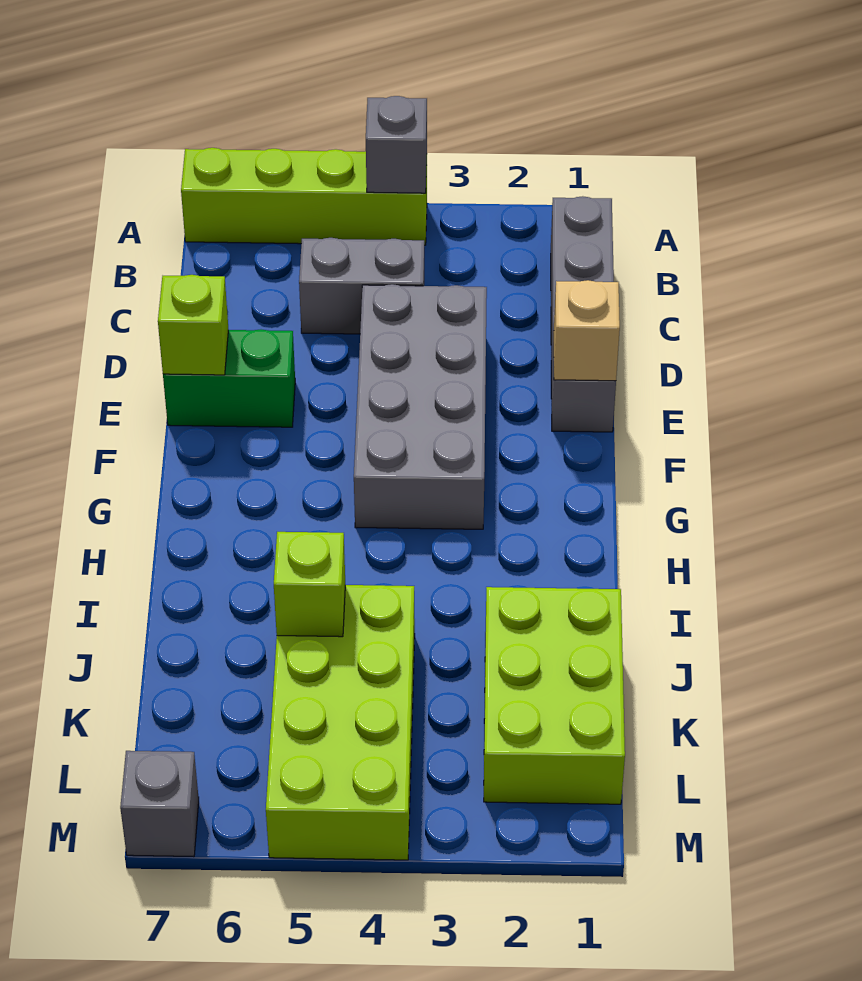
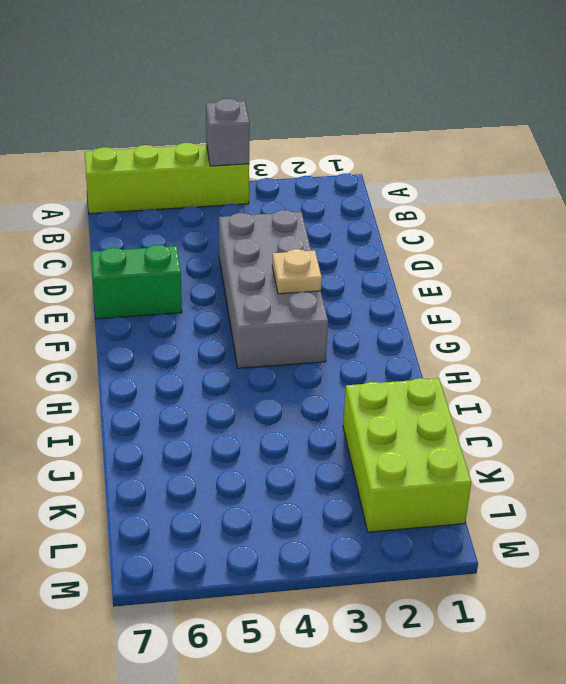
tan plate F3 level 2 -> none
none -> grey brick B1:E1 level 1
none -> grey brick C4:C5 level 1
none -> lime brick J4:M5 level 1

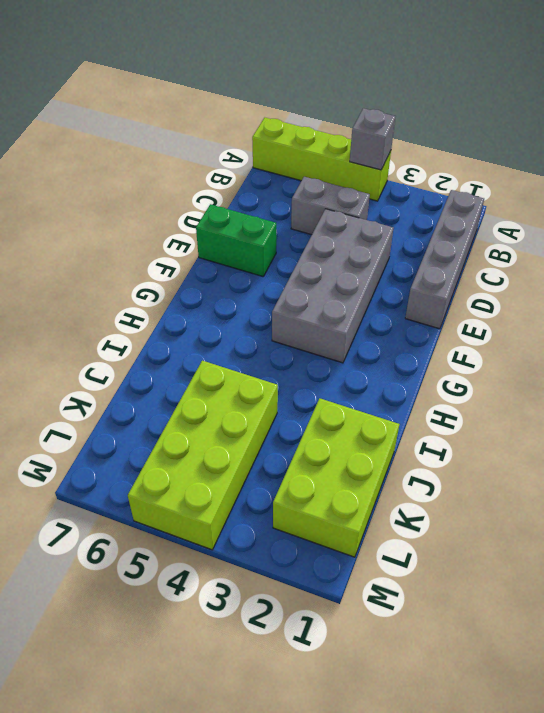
none -> grey brick M7 level 1
none -> tan brick E1 level 2
none -> lime brick E7 level 2

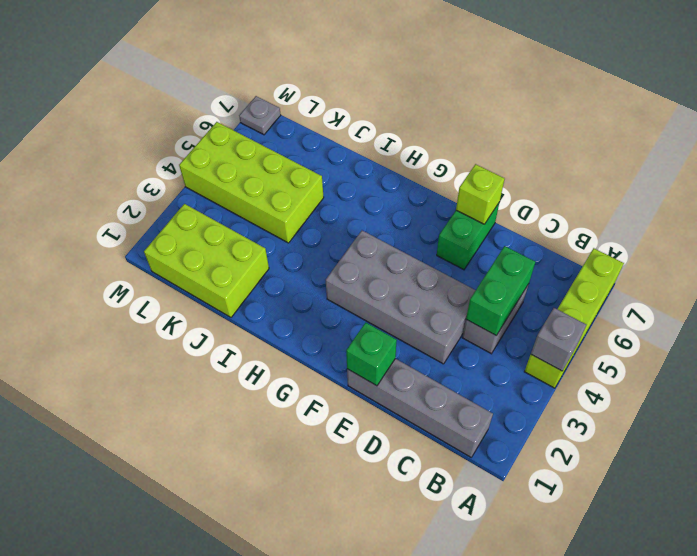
green brick C4:C5 level 2 -> none
green brick E1 level 2 -> tan brick E1 level 2
grey plate M7 level 1 -> grey brick M7 level 1
none -> lime brick J5 level 2

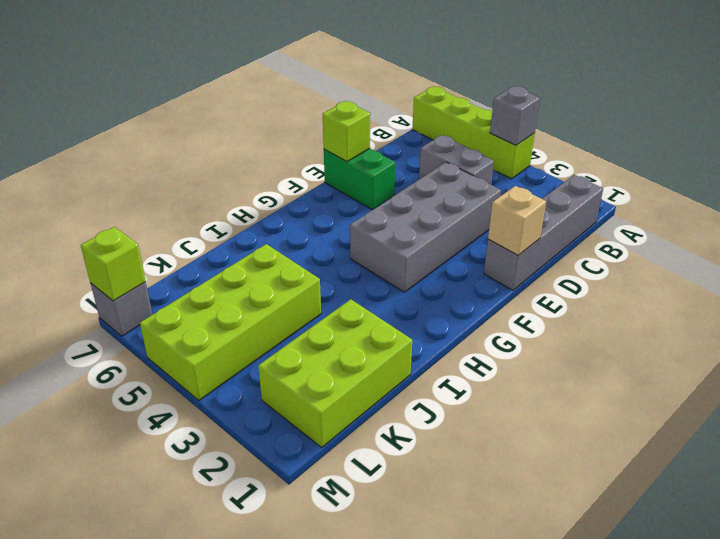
lime brick M7 level 2 -> lime brick J5 level 2

